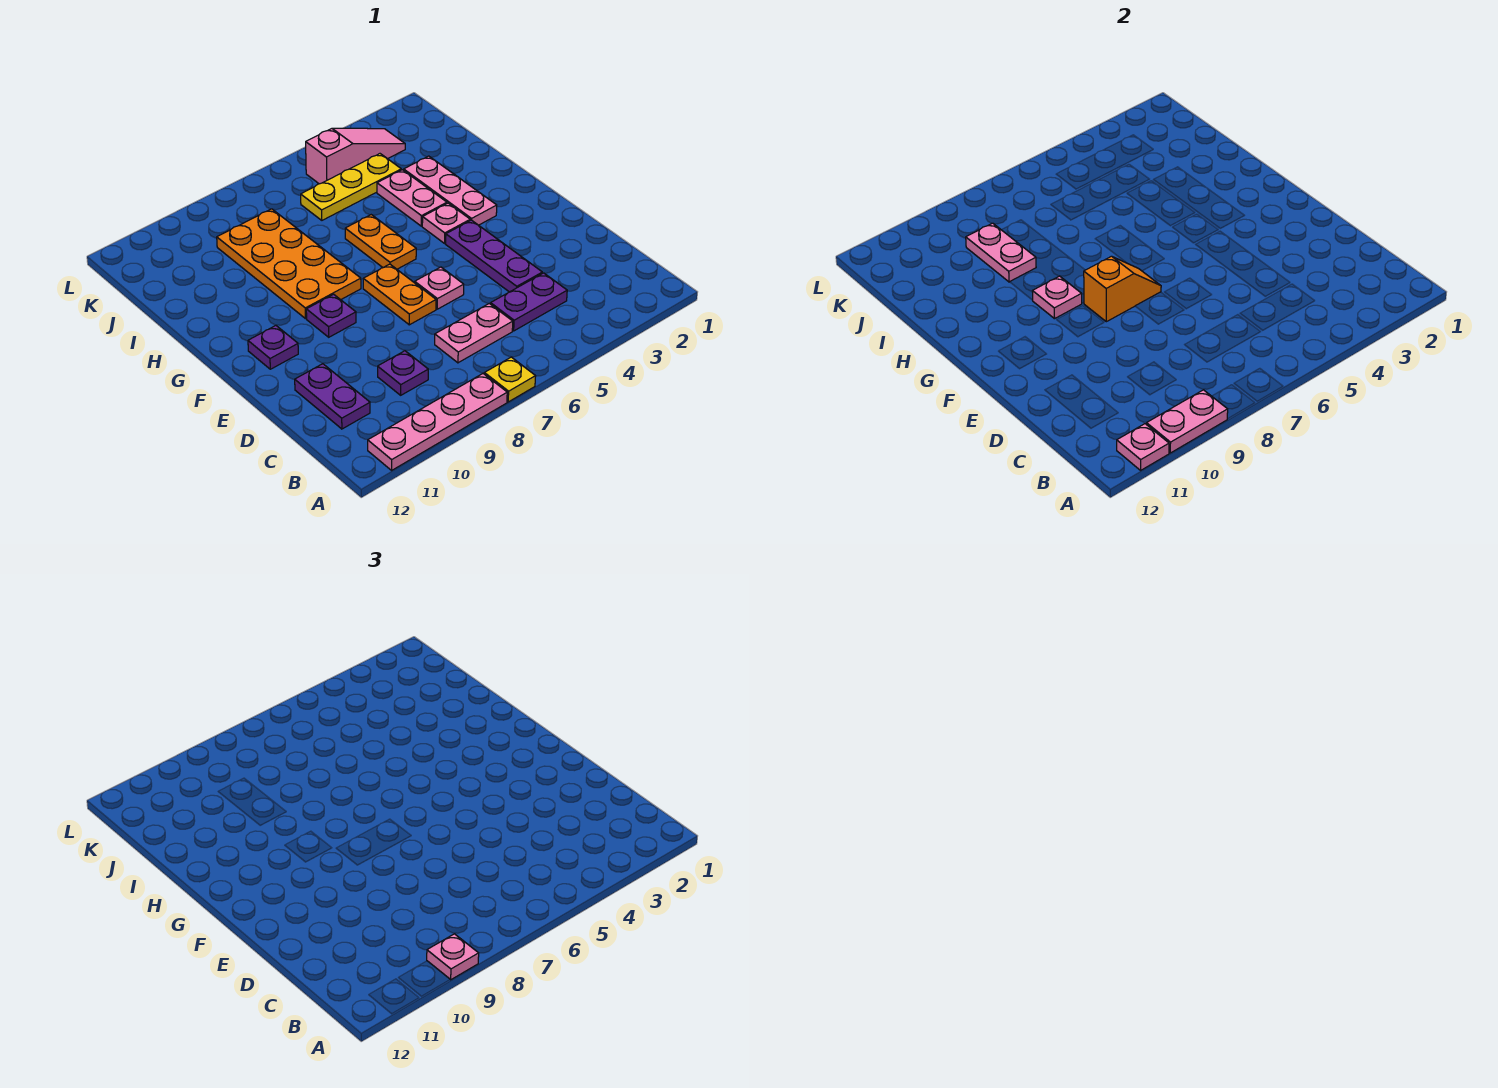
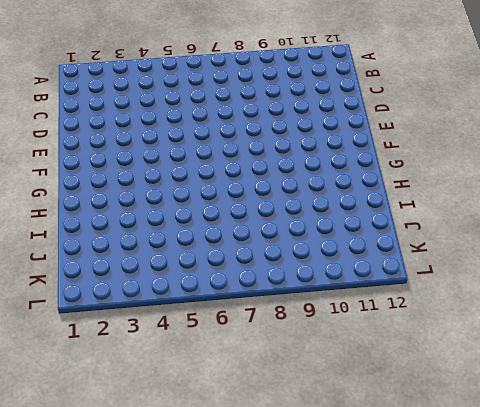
none -> yellow plate A7 level 1
none -> pink plate A8:A11 level 1
none -> purple plate C4:C5 level 1

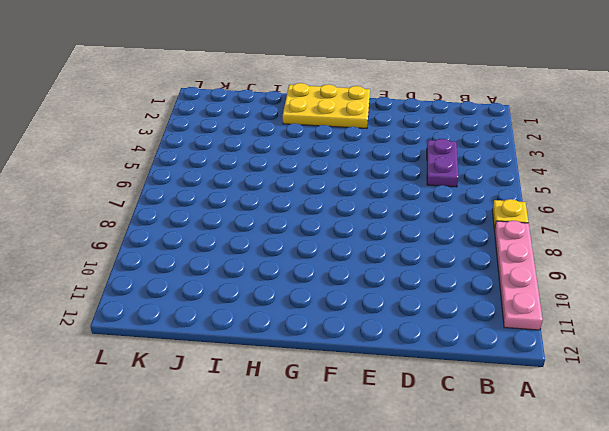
yellow plate F1:H2 level 1 -> none
none -> pink plate C6:C7 level 1
none -> purple plate C9 level 1
none -> purple plate C11:D11 level 1

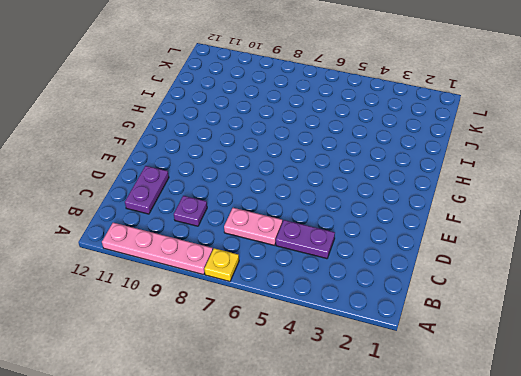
none -> purple plate D4:F4 level 1
none -> pink plate E6 level 1
none -> orange plate E7:F7 level 1

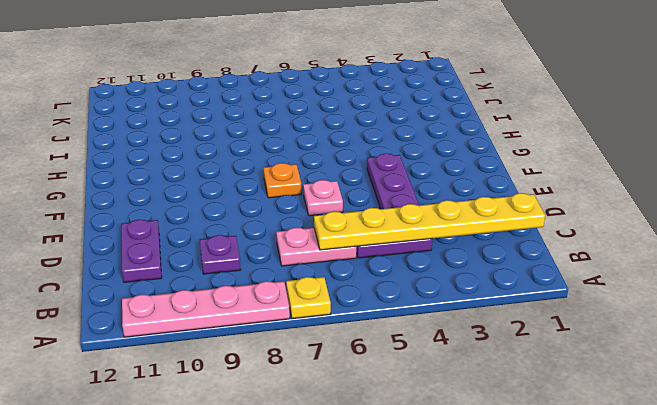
yellow plate C1:C6 level 2 -> none
orange plate F7 level 1 -> orange plate E7:F7 level 1
none -> purple plate F9 level 1
none -> purple plate F11 level 1
none -> pink plate G3:I3 level 1

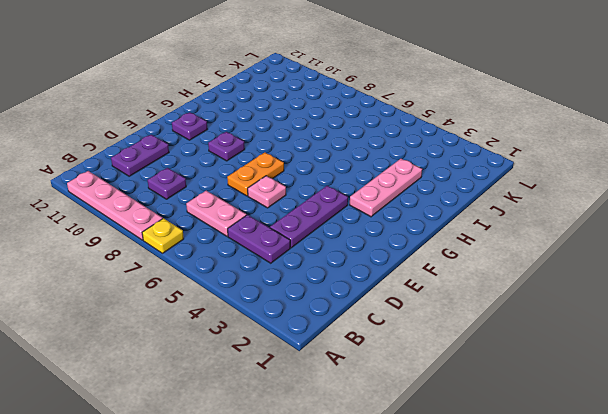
none -> pink plate G4 level 1
none -> orange plate G6:H6 level 1
none -> orange plate G8:J9 level 1

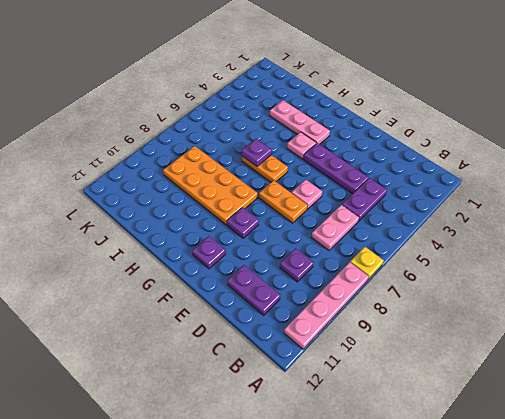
purple plate H6 level 2 -> none
none -> pink plate H4:I4 level 1
none -> yellow plate J4:J6 level 1
none -> pink slope K3:K5 level 1 top 5

